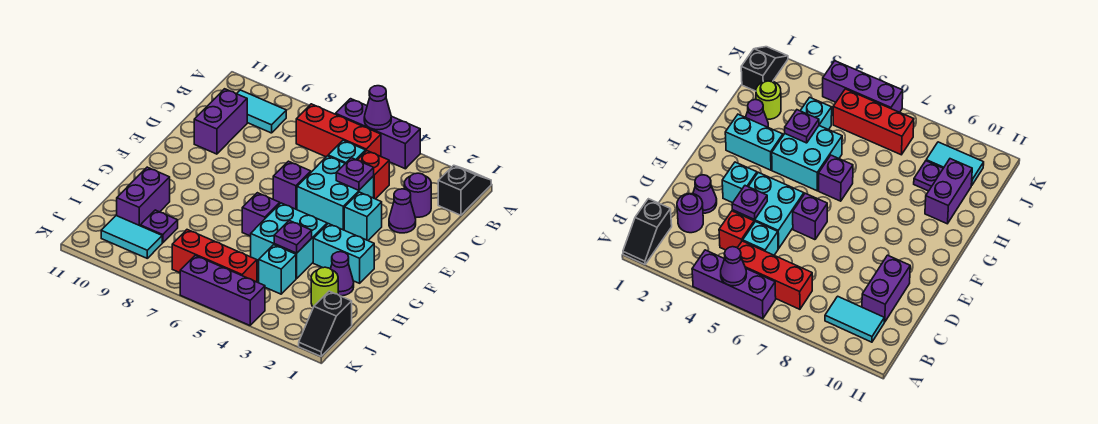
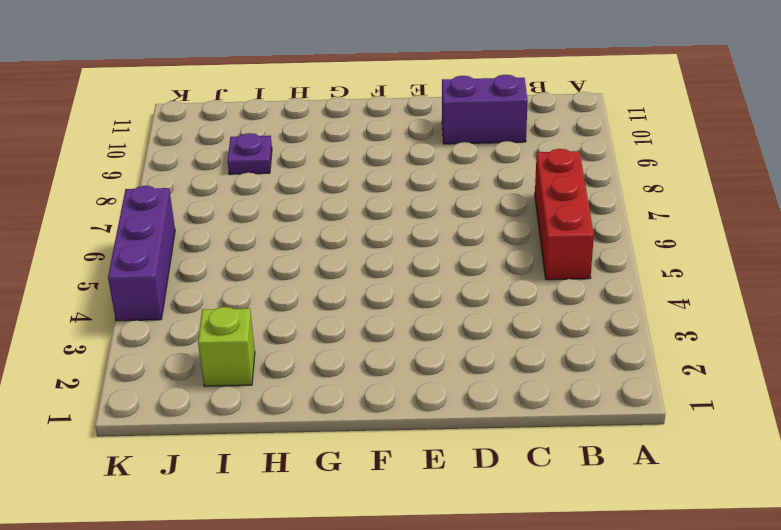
lime brick I2 level 1 -> lime round brick I2 level 1
none -> black slope A1:B1 level 1 top B
none -> purple brick A4:A6 level 1
none -> cyan tile B9:B10 level 1

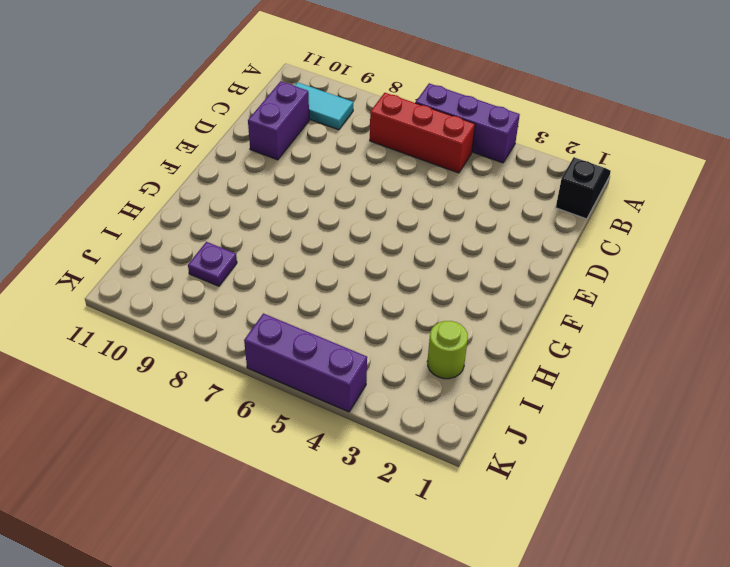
none -> purple round brick C2 level 1
none -> red brick C4 level 1
none -> cyan brick C5 level 1

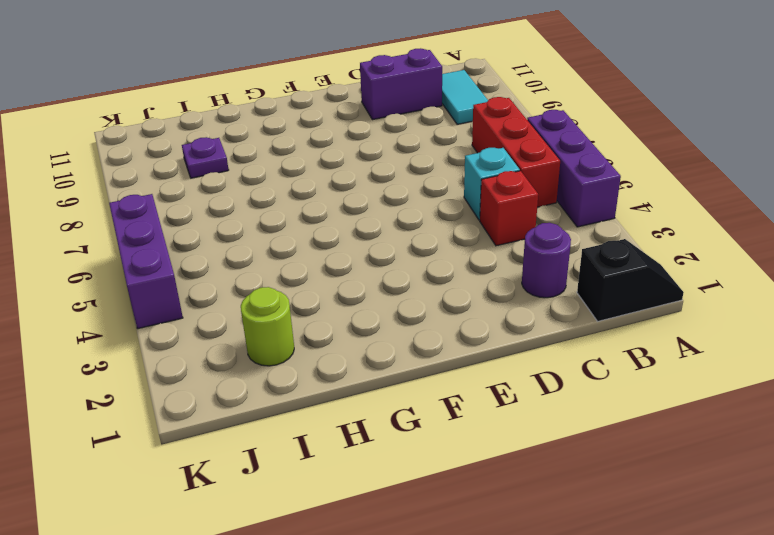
none -> purple cone D2 level 1
none -> cyan brick D4:E5 level 1
none -> cyan brick E3 level 1

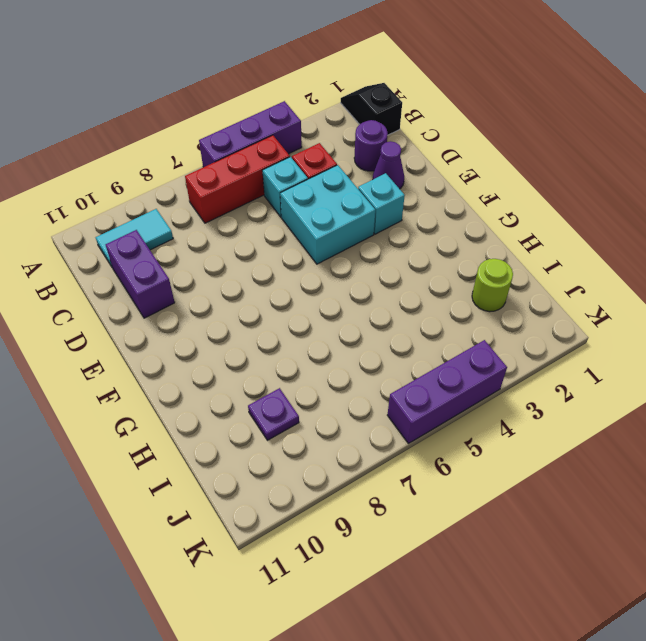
none -> purple brick E6 level 1
none -> cyan brick G2:G3 level 1
none -> cyan brick G4:H5 level 1

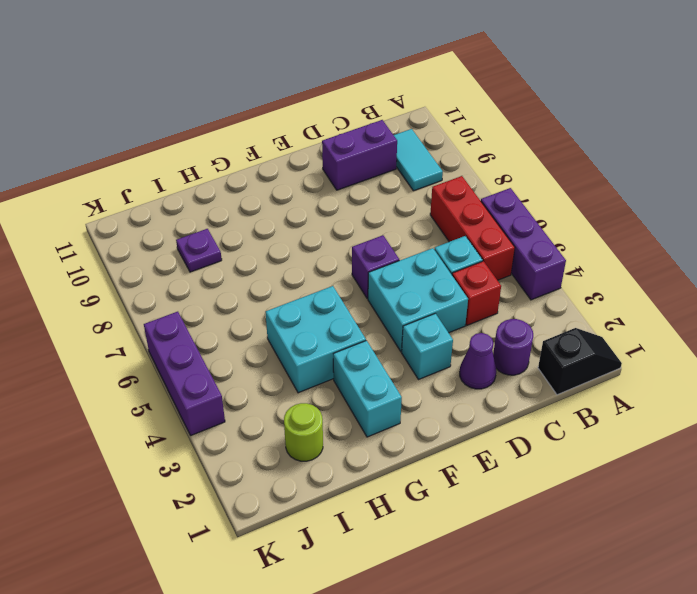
none -> purple brick G6 level 1
none -> purple cone H2 level 1
none -> purple brick H10:I10 level 1

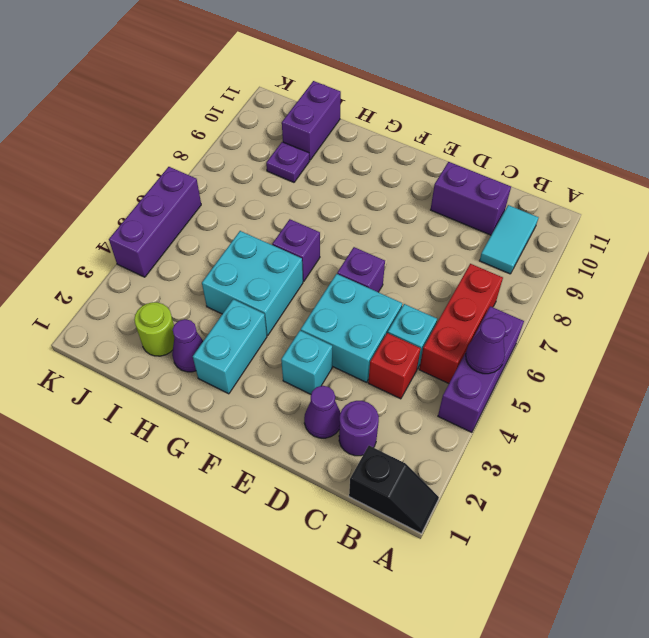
purple brick I10:I11 level 1 -> purple brick H10:I10 level 1
none -> cyan brick I4 level 1
none -> black slope J1:K1 level 1 top J
none -> red brick J5:J7 level 1

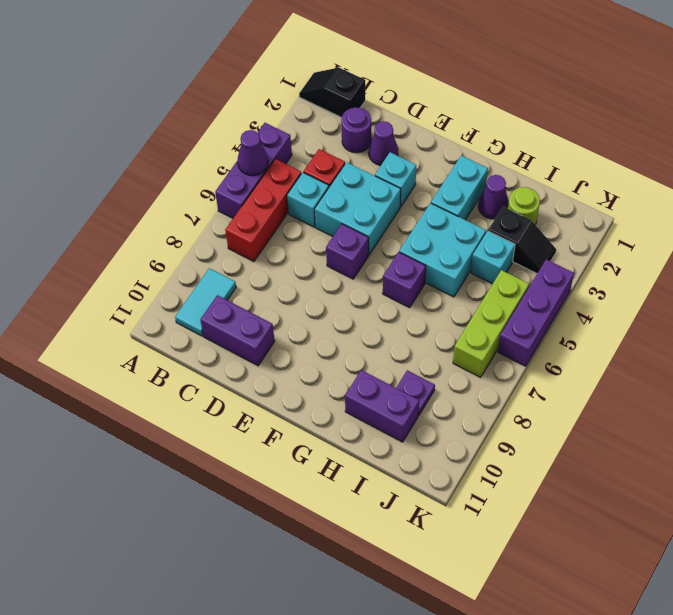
black slope I3:J3 level 1 top I -> black slope J1:K1 level 1 top J
lime brick J5:J7 level 1 -> red brick J5:J7 level 1
none -> cyan tile J9:J10 level 1
none -> purple plate D4 level 2
none -> purple plate H4 level 2

